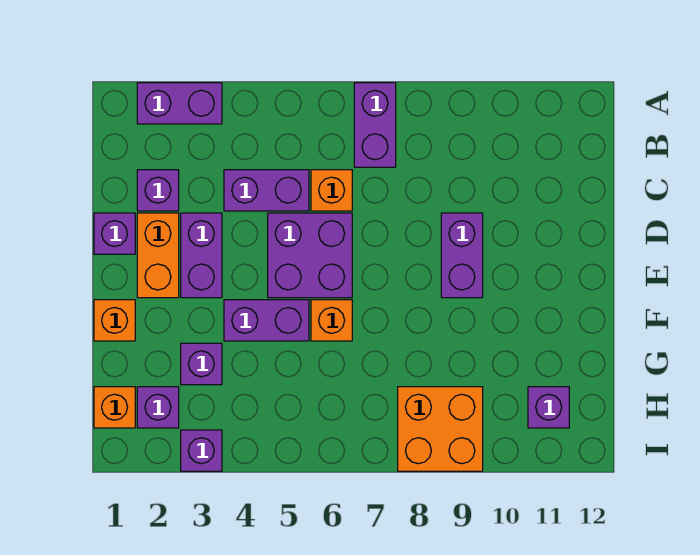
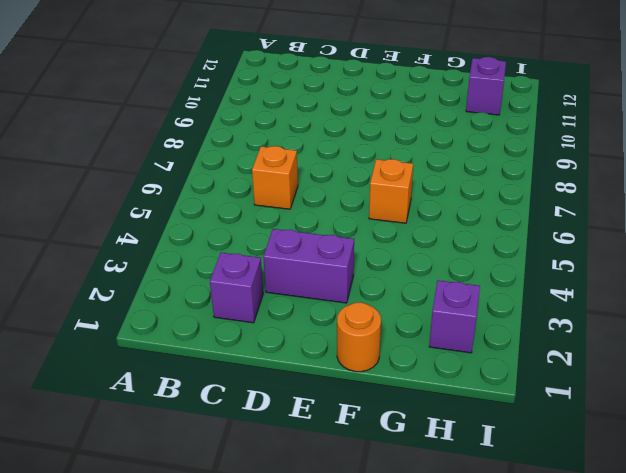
orange round brick F1 level 1 -> orange brick F1 level 1
none -> purple brick A2:A3 level 1
none -> purple brick A7:B7 level 1
none -> purple brick C4:C5 level 1

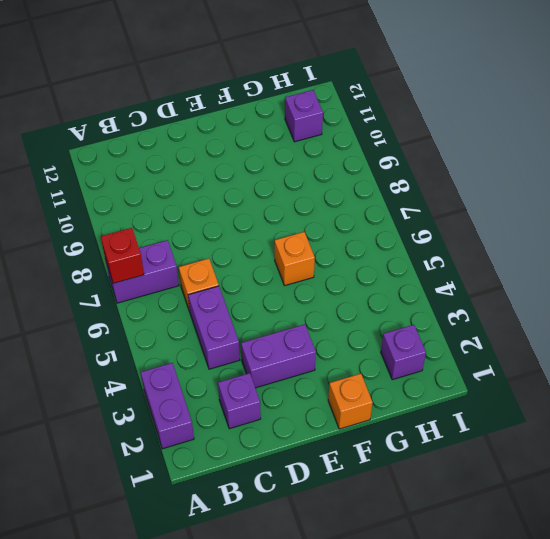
red brick A7 level 2 -> none
none -> purple brick D1 level 1
none -> orange brick D2:E2 level 1
none -> purple brick D5:E6 level 1

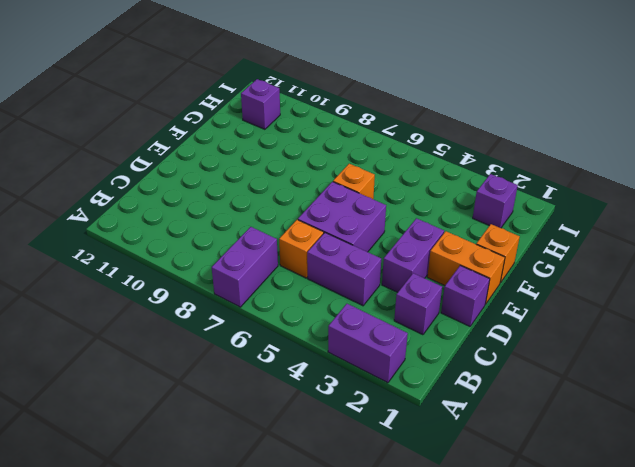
orange brick E1:E2 level 1 -> orange brick D2:E2 level 1
none -> purple brick D9:E9 level 1
none -> purple brick F4:F5 level 1
none -> purple brick G3 level 1

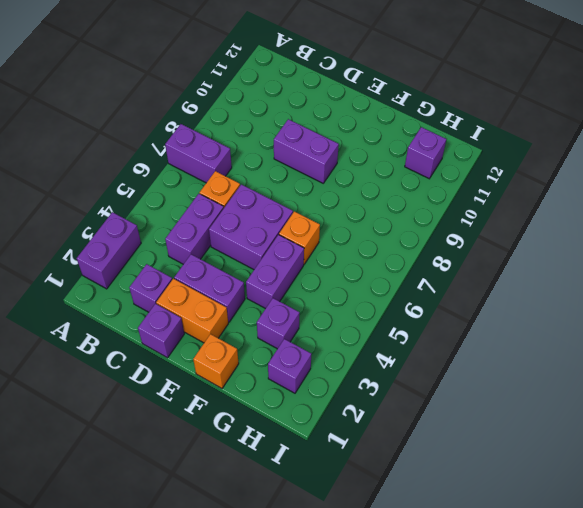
none -> orange brick H1 level 1
none -> orange brick H8:I9 level 1
none -> purple brick I3 level 1

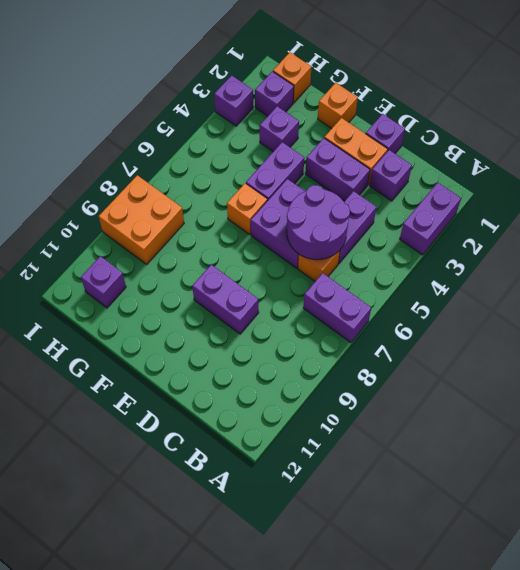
purple round brick C5:D6 level 2 -> none

